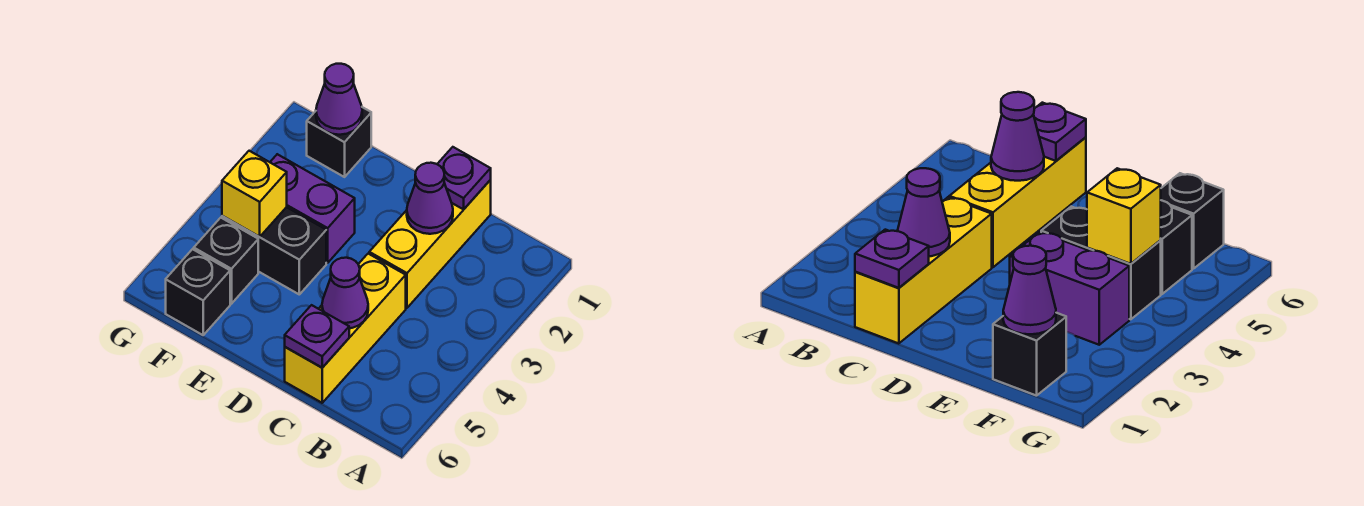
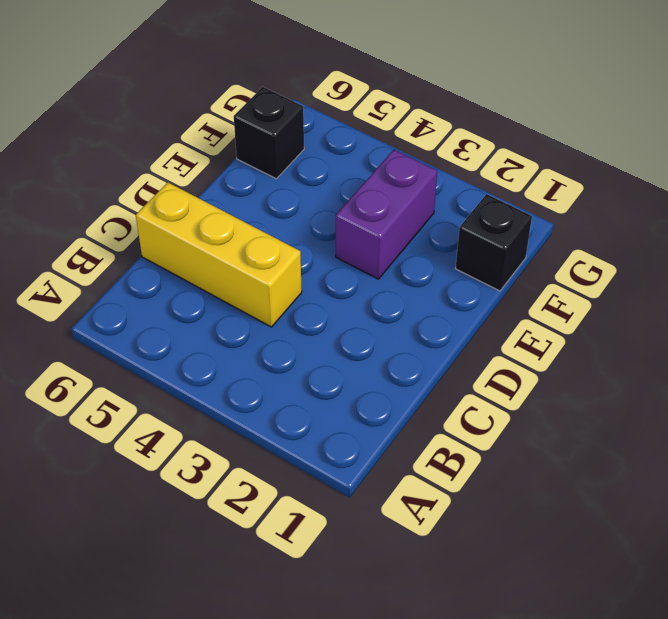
none -> yellow brick C1:C3 level 1
none -> black brick E4:F4 level 1
none -> black brick F5 level 1

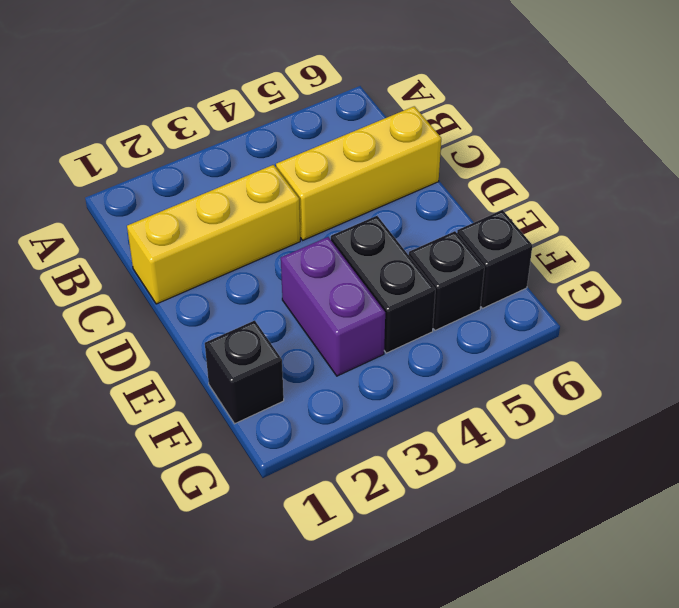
none -> purple plate C1 level 2
none -> purple cone C2 level 2
none -> purple cone C5 level 2

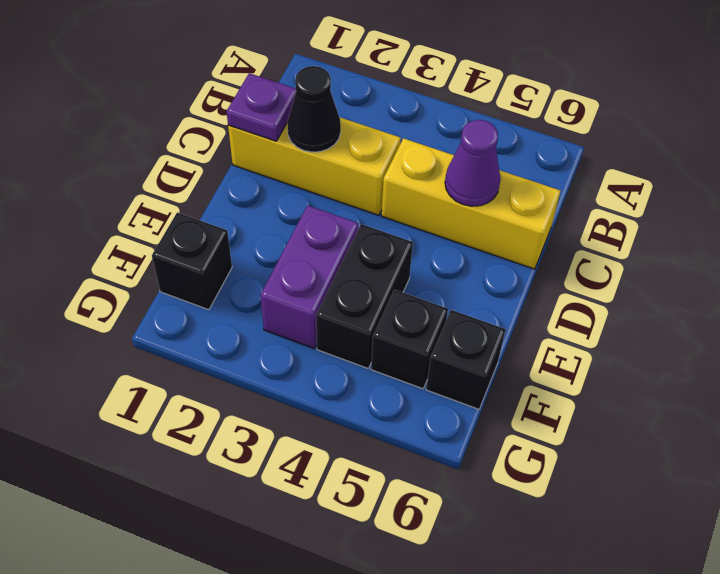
black cone C2 level 2 -> purple cone C2 level 2
none -> purple plate C6 level 2
none -> purple cone F1 level 2
none -> yellow brick F4 level 2

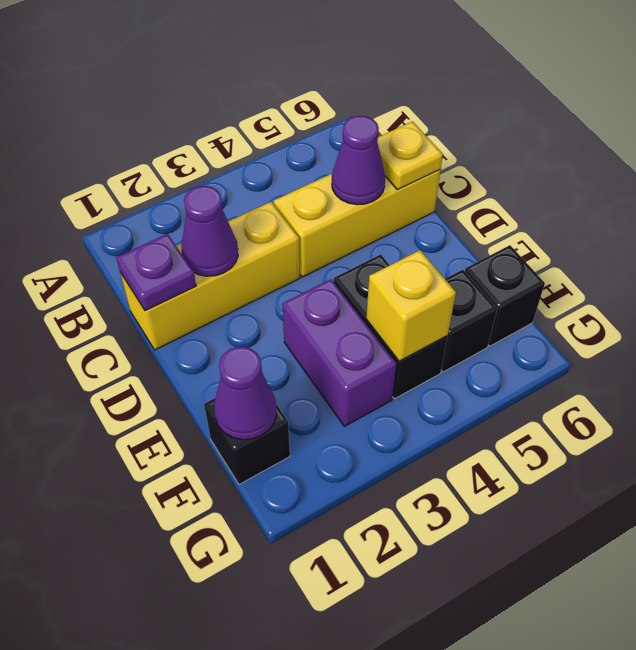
yellow plate C6 level 2 -> purple plate C6 level 2

